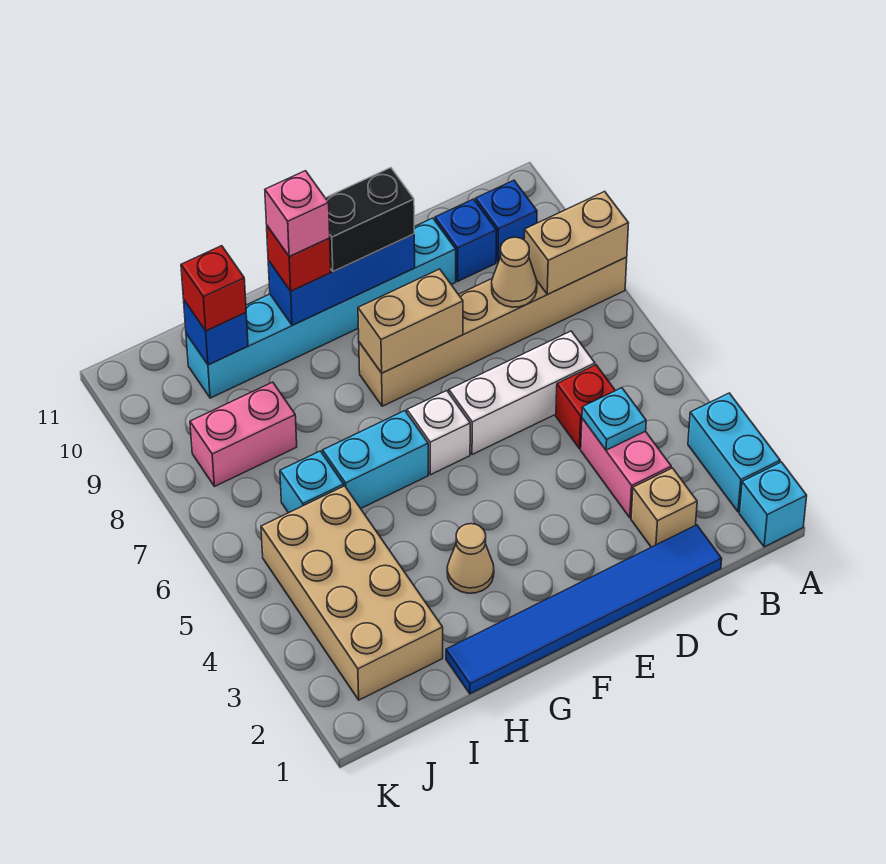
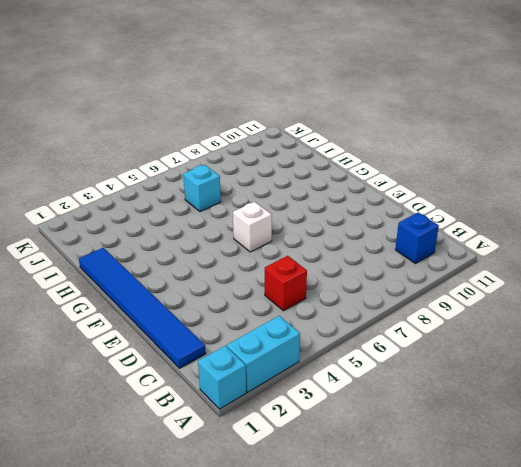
none -> tan brick A8:F8 level 1
none -> tan brick C2 level 1
none -> pink brick C3:C4 level 1

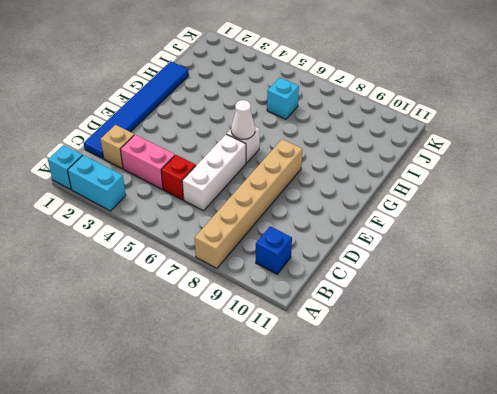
white cone F6 level 2 -> none
none -> blue brick C10 level 1
none -> cyan brick D10:I10 level 1
none -> tan cone G3 level 1

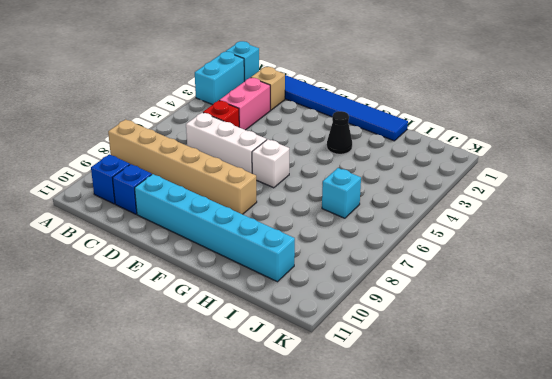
black cone G3 level 1 -> tan cone G3 level 1
none -> cyan brick G6:H6 level 1
none -> tan brick I2:J5 level 1
none -> pink brick I8:J8 level 1

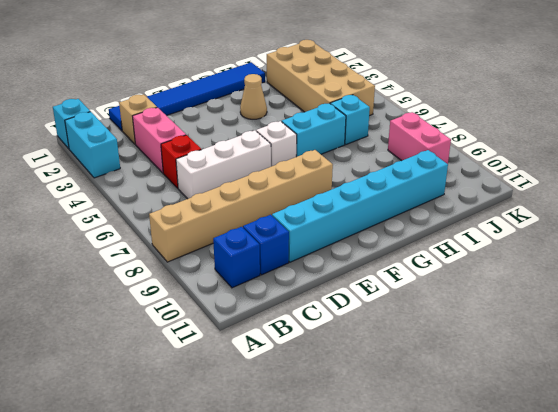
pink brick J8:J9 level 1 -> pink brick I8:J8 level 1
none -> tan brick A8:B8 level 2
none -> cyan plate C4 level 2
none -> tan cone C8 level 2

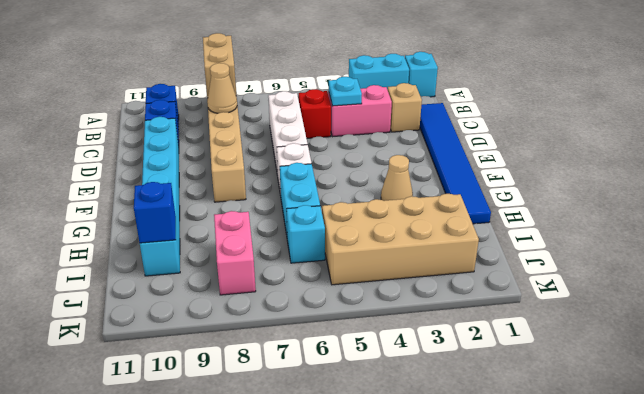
none -> tan brick E8:F8 level 2
none -> blue brick E10:G10 level 2
none -> black brick E10:F10 level 3

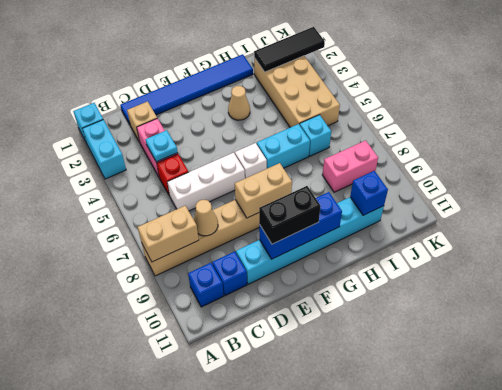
black tile I2:K2 level 2 -> none
none -> red brick G10 level 3
none -> red brick I10 level 3
none -> pink brick G10 level 4

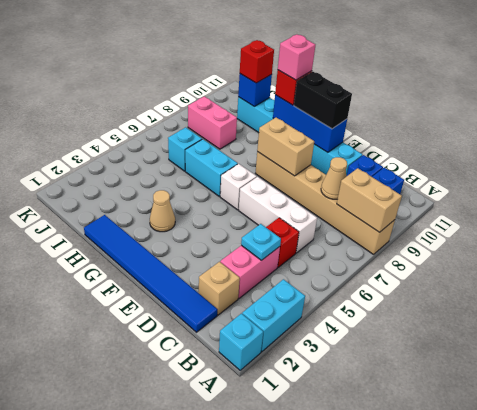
none -> tan brick I2:J5 level 1

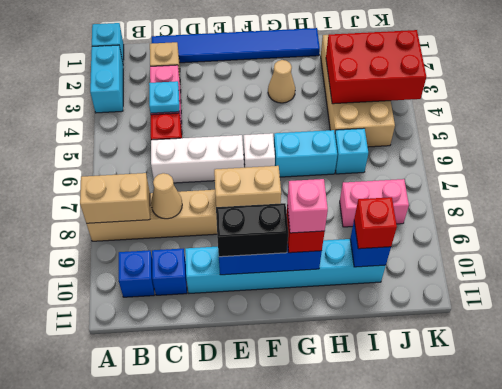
red brick I3:K4 level 2 -> none

